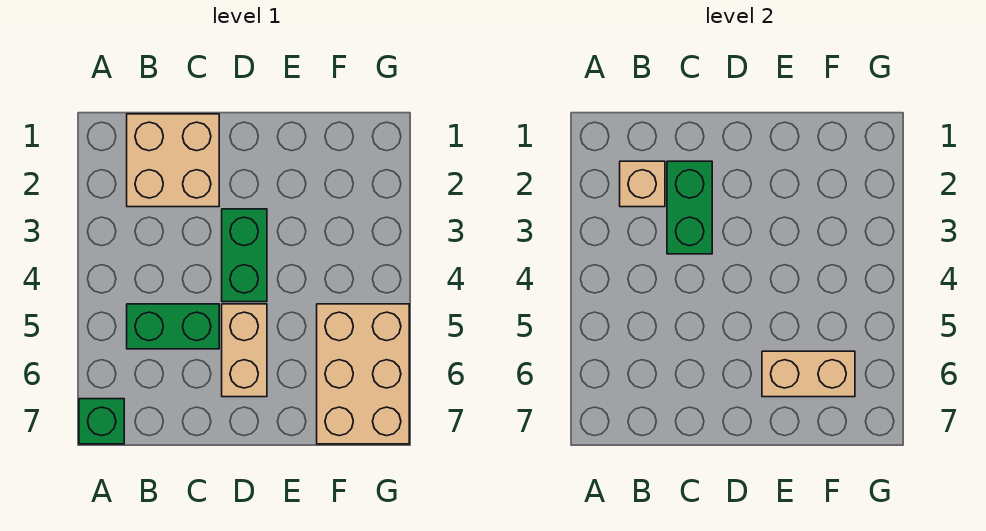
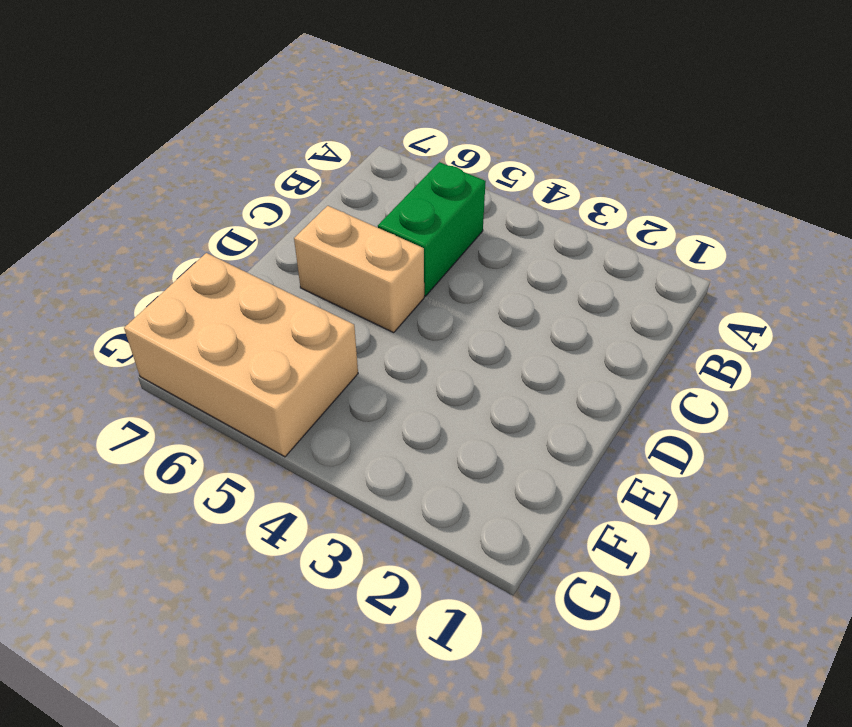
none -> green brick A7 level 1
none -> tan brick B1:C2 level 1

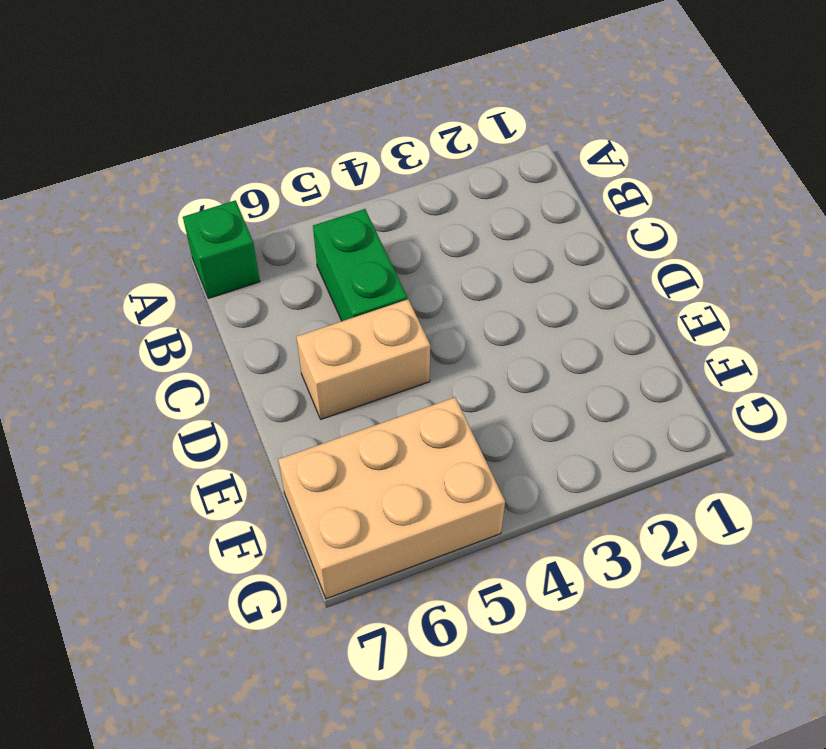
none -> tan brick B1:C2 level 1
none -> green brick D3:D4 level 1

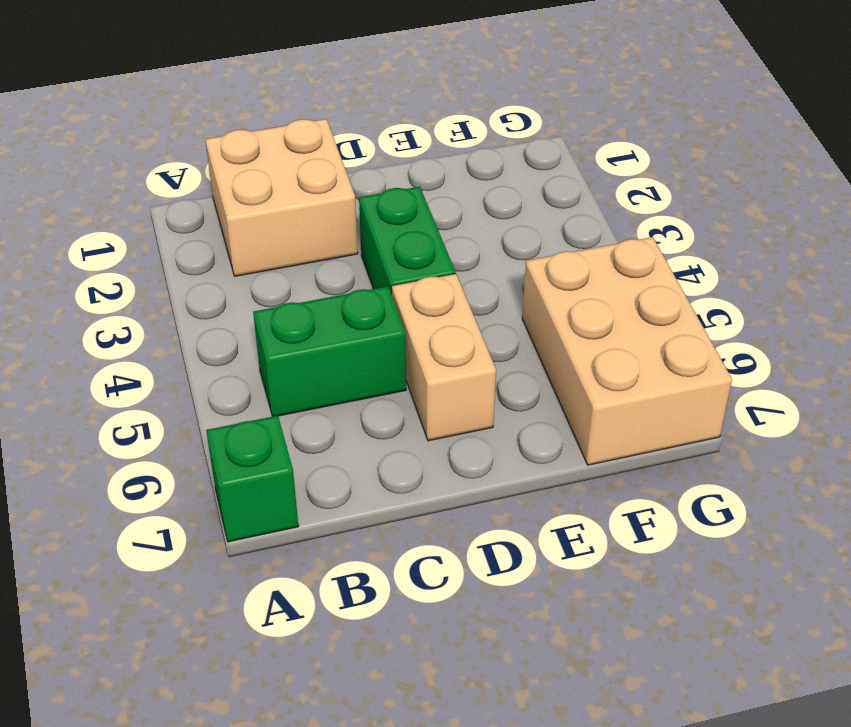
none -> tan brick B2 level 2
none -> green brick C2:C3 level 2

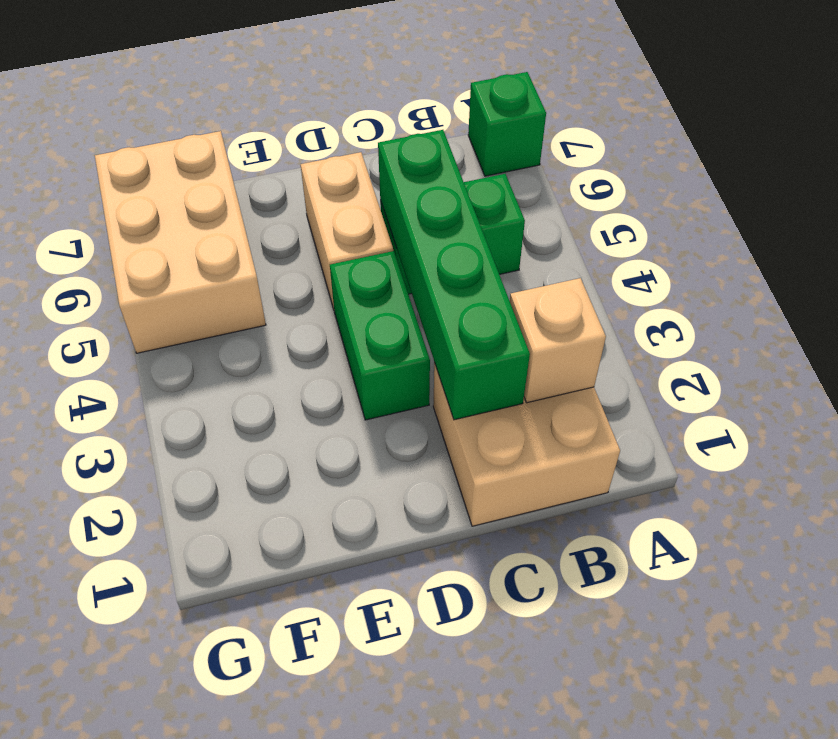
green brick C2:C5 level 2 -> green brick C2:C3 level 2
none -> tan brick E6:F6 level 2

